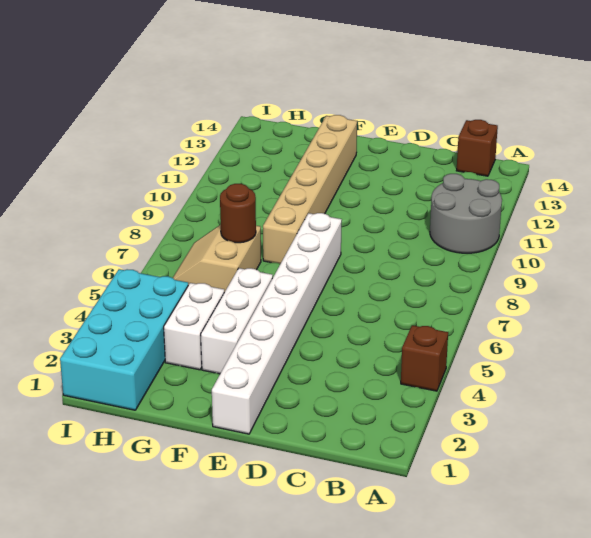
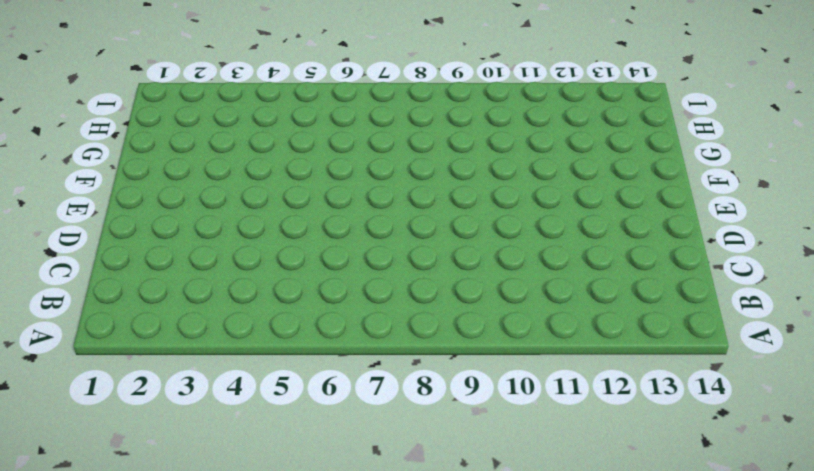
none -> brown brick A4 level 1
none -> grey round brick A10:B11 level 1

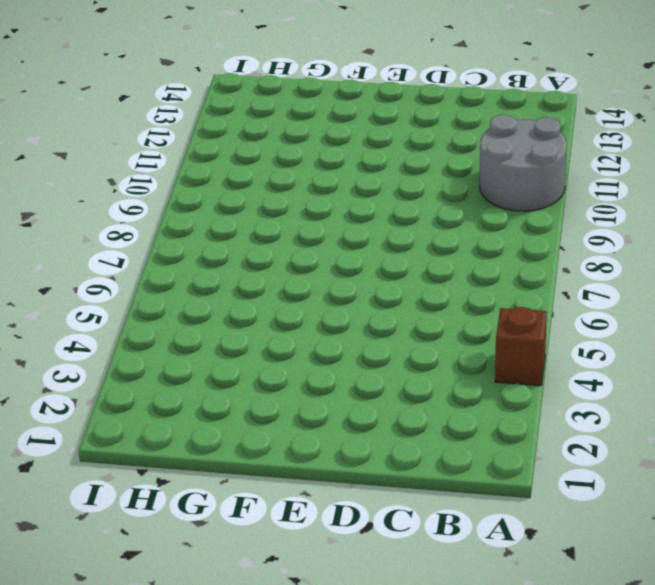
none -> brown brick B14 level 1
none -> white brick E1:E8 level 1

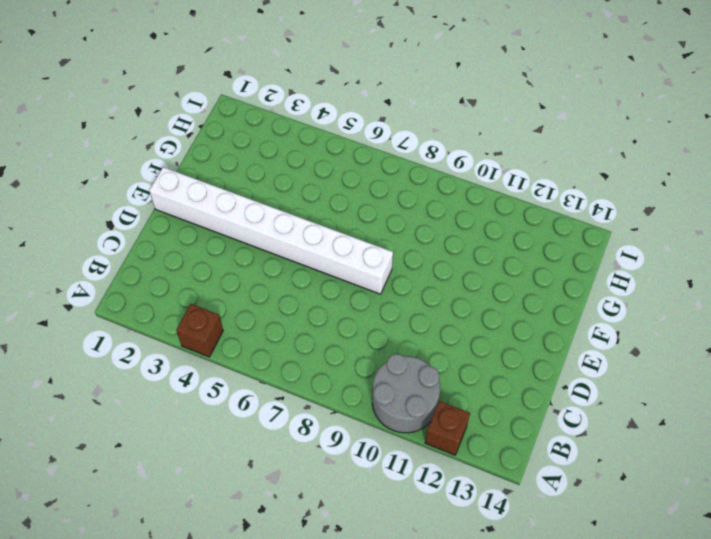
brown brick A12 level 1 -> brown brick B14 level 1
none -> white brick F3:F5 level 1
none -> tan brick F8:F13 level 1

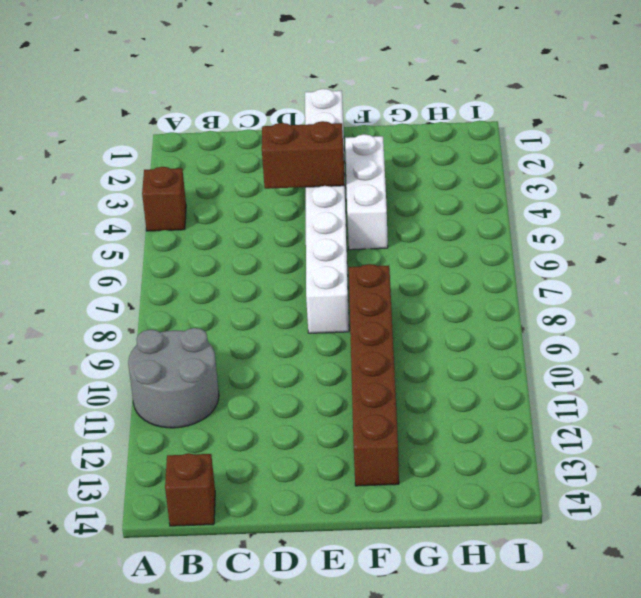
brown brick D4:E4 level 2 -> none
brown brick F8:F13 level 1 -> tan brick F8:F13 level 1
none -> white brick G3:G4 level 1
none -> tan slope G6:H7 level 1 top G

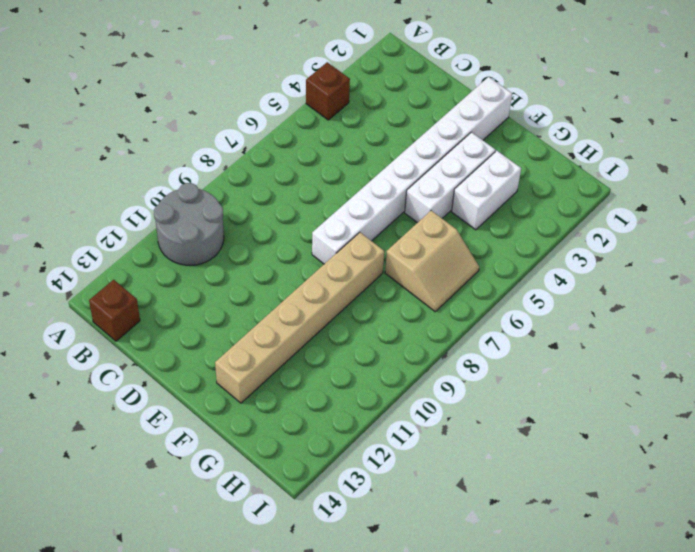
none -> cyan brick H1:I4 level 1
none -> brown round brick G7 level 2

